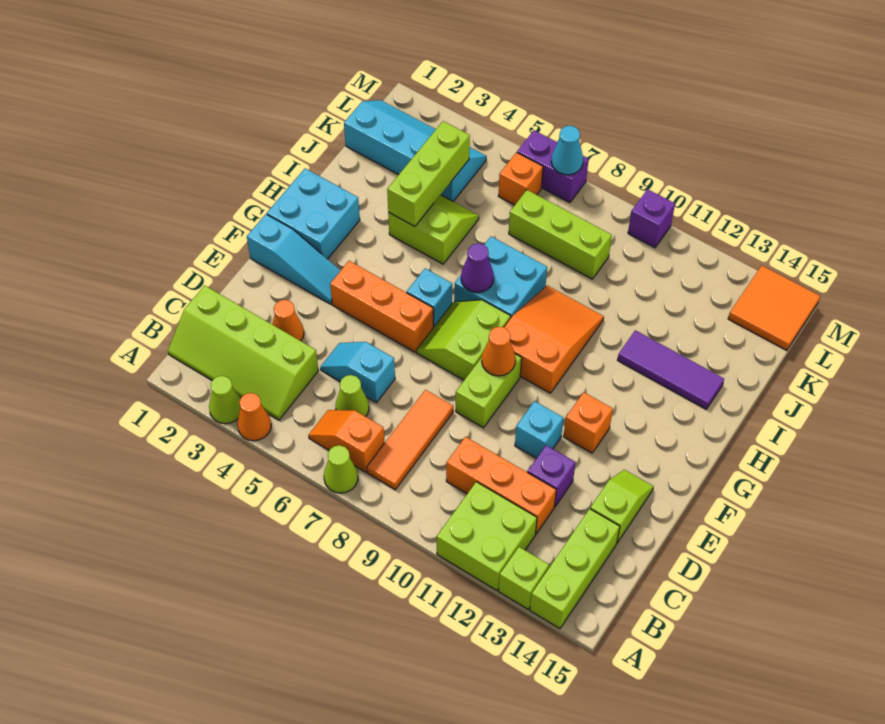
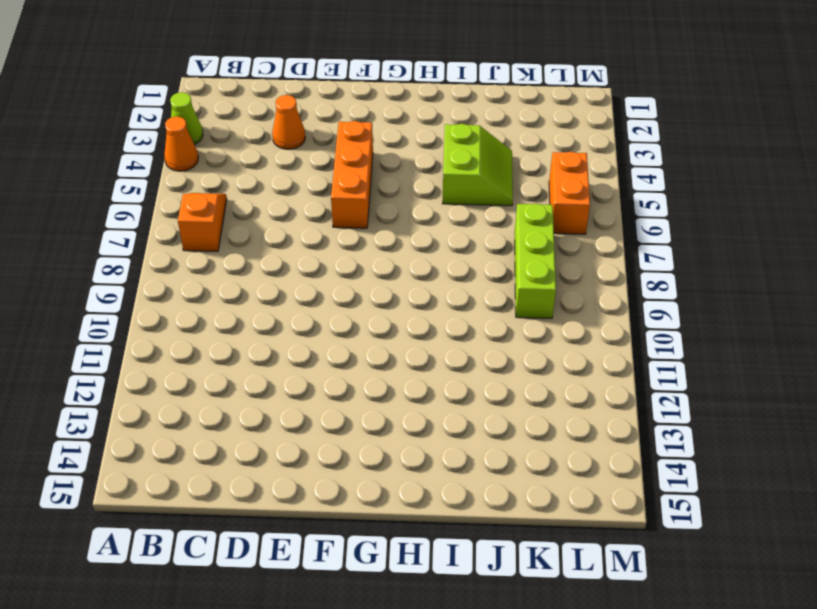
orange brick L5:L6 level 1 -> orange brick L6 level 1
none -> lime cone A7 level 1
none -> lime brick A11:B12 level 1
none -> lime brick A13 level 1
none -> lime brick A14:C14 level 1

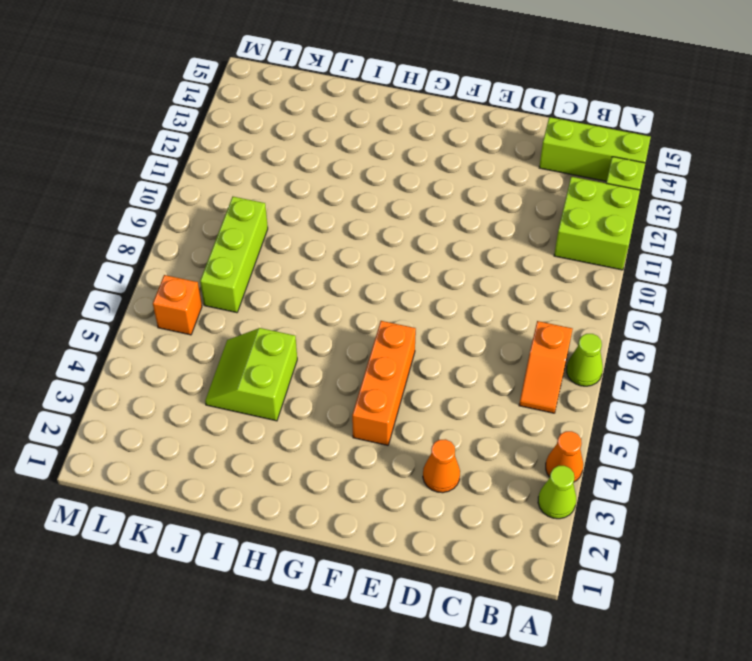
none -> lime slope B1:C4 level 1 top C
none -> orange tile B8:D8 level 1
none -> lime cone C6 level 1
none -> orange brick C10:C12 level 1

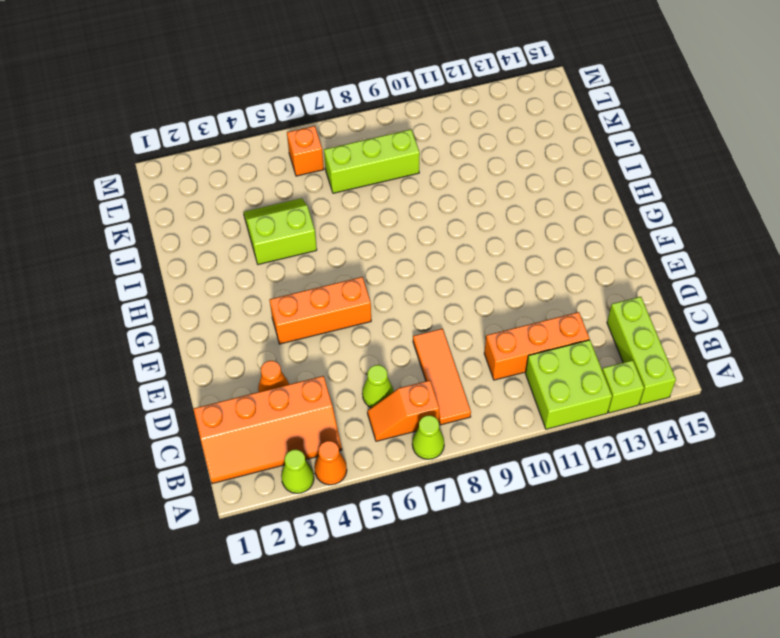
orange slope B1:C4 level 1 top C -> lime slope B1:C4 level 1 top C
none -> cyan slope D5:D6 level 1 top 6
none -> purple brick D12 level 1
none -> lime slope D14:E14 level 1 top D
none -> lime brick E9:F9 level 1

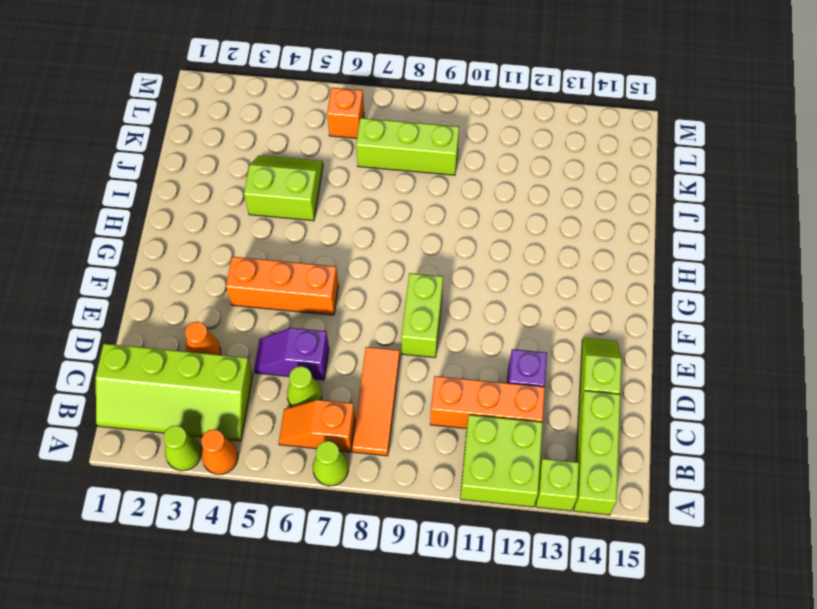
purple slope D5:D6 level 1 top 6 -> cyan slope D5:D6 level 1 top 6
none -> cyan brick E11 level 1
none -> cyan slope F1:F3 level 1 top 1
none -> lime slope F7:G8 level 1 top 8
none -> orange brick F12 level 1

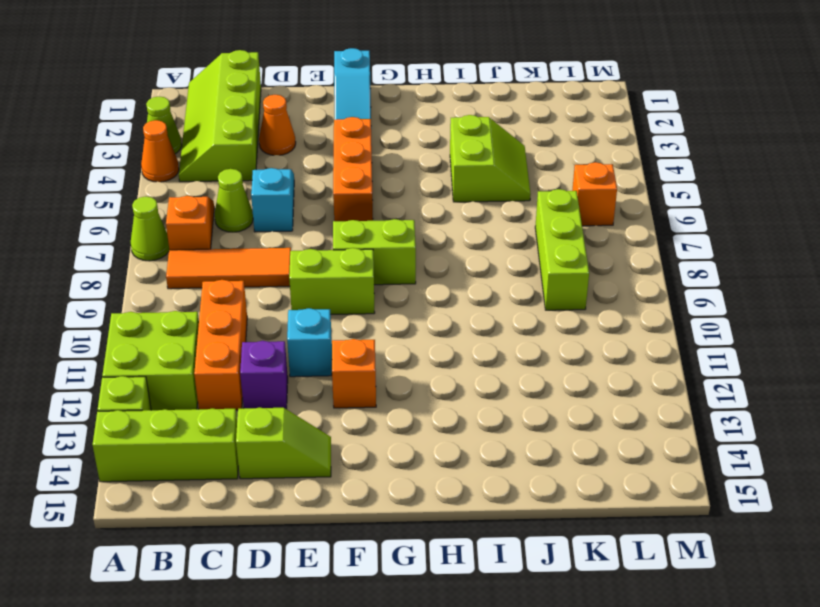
none -> cyan brick G1:H2 level 1
none -> cyan brick G6 level 1
none -> orange slope G9:I10 level 1 top G
none -> cyan brick H7:I8 level 1

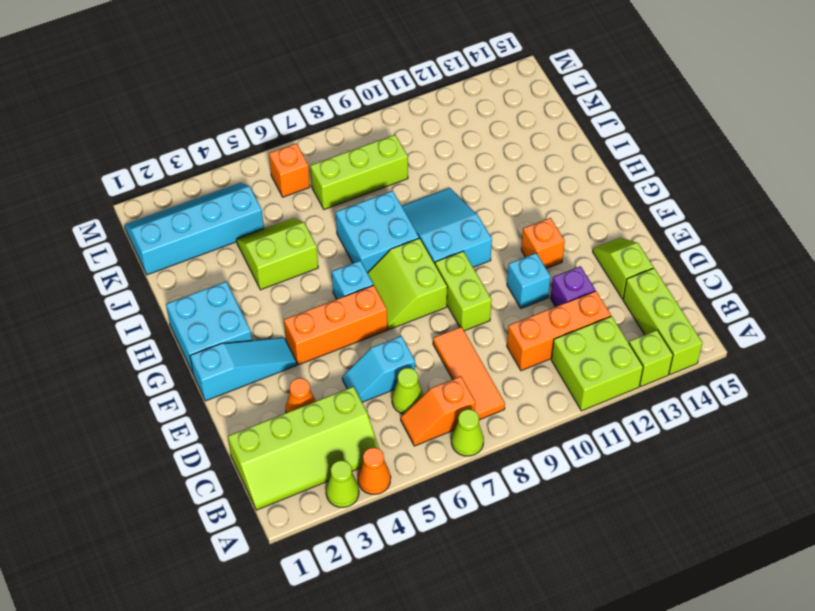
cyan slope G9:I10 level 1 top G -> orange slope G9:I10 level 1 top G
none -> purple tile I12:I14 level 1
none -> orange tile L14:M15 level 1
none -> purple brick M6:M7 level 1
none -> purple brick M10 level 1

